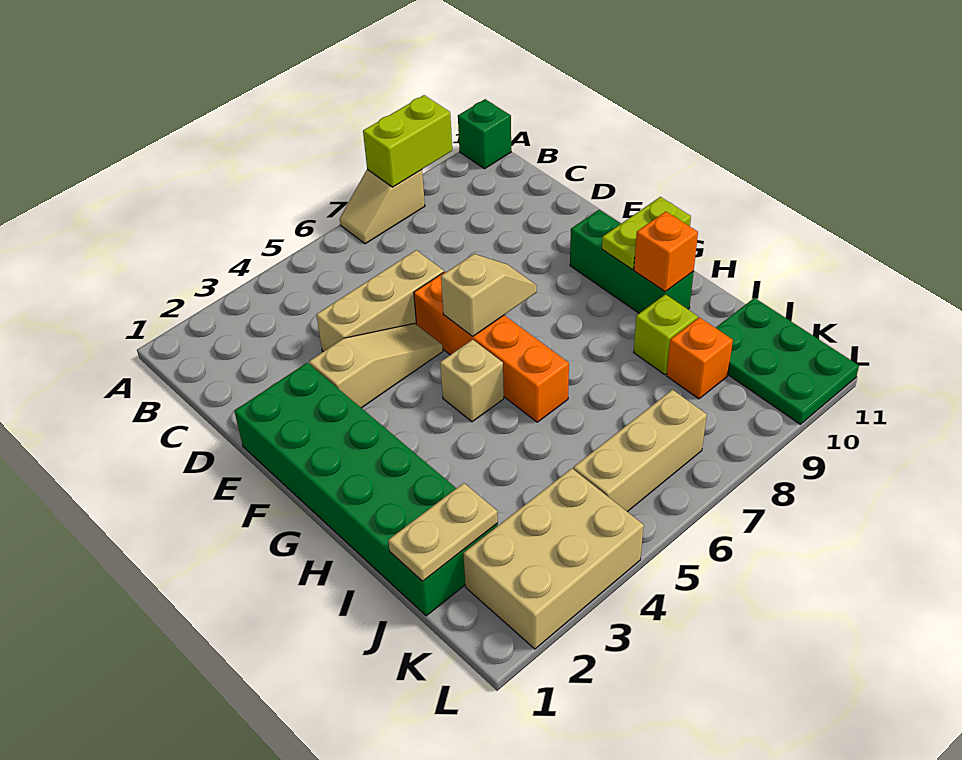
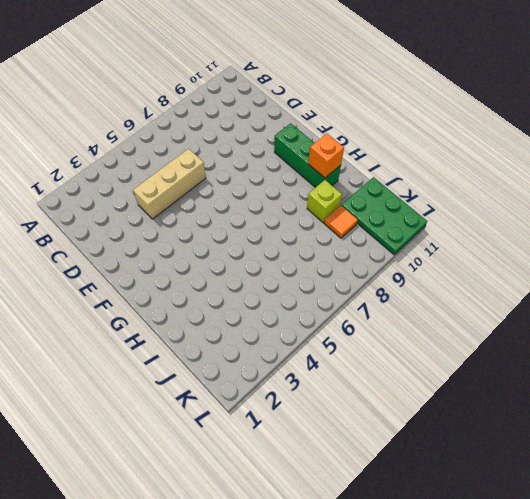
orange tile J9 level 1 -> orange brick J9 level 1
none -> tan slope A7:A8 level 1 top 8
none -> green brick A11 level 1
none -> green brick E1:J2 level 1

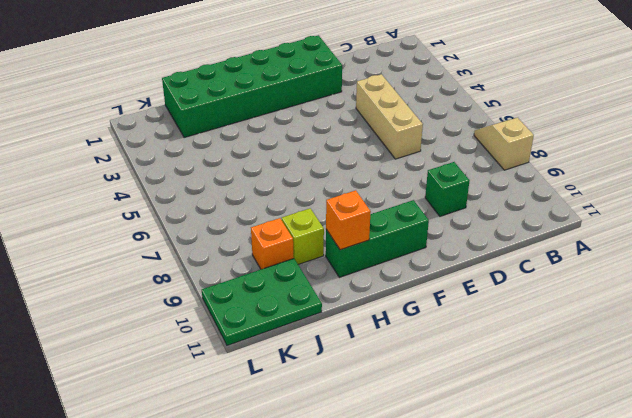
green brick D9 level 1 -> green brick A11 level 1
none -> tan slope E3:E5 level 1 top 3
none -> orange brick E6:H6 level 1
none -> tan brick G5 level 1

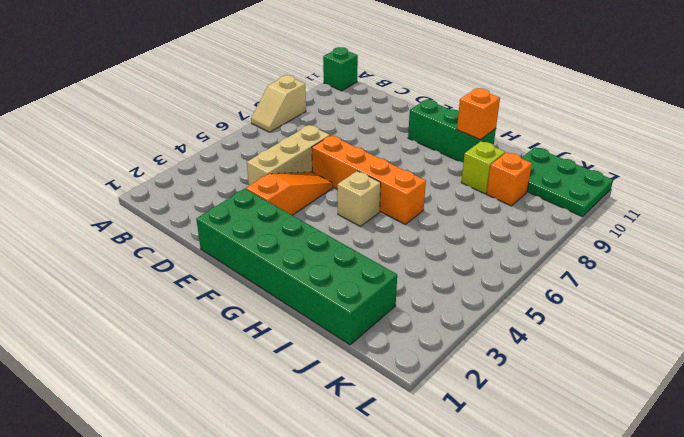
orange slope E3:E5 level 1 top 3 -> tan slope E3:E5 level 1 top 3
none -> tan brick K2:L4 level 1
none -> tan brick K5:K7 level 1
none -> lime brick A8:A9 level 2

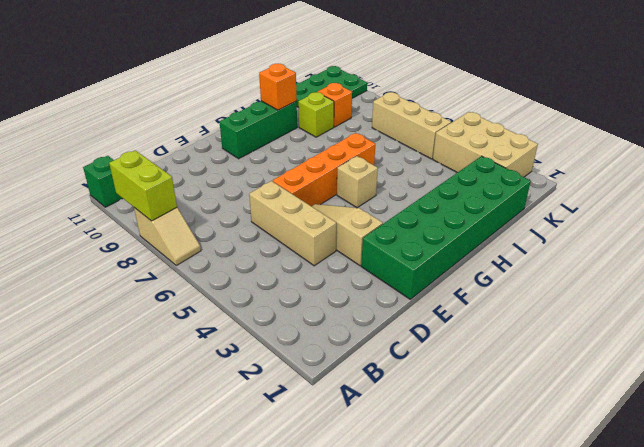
none -> tan slope F6:F7 level 2 top 6
none -> lime plate G10:G11 level 2
none -> tan plate J1:J2 level 2

